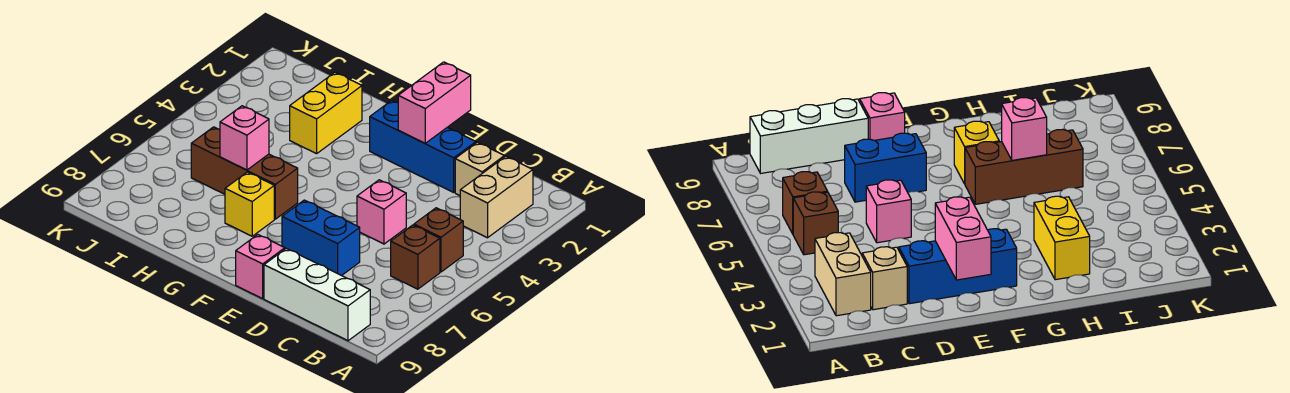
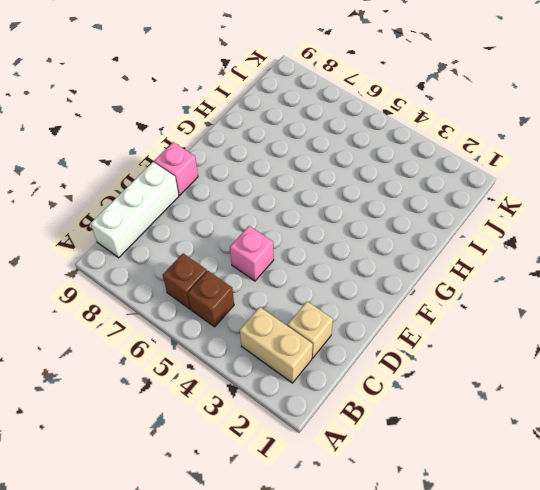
none -> blue brick D2:F2 level 1
none -> blue brick D7:E7 level 1
none -> brown brick G6:I6 level 1

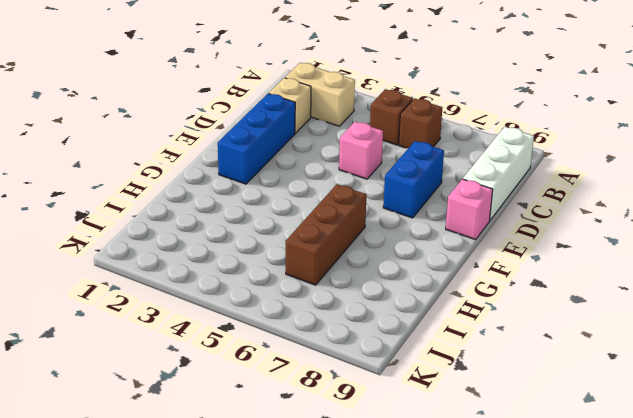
none -> yellow brick G7 level 1
none -> yellow brick H2:H3 level 1
none -> pink brick E1:E2 level 2

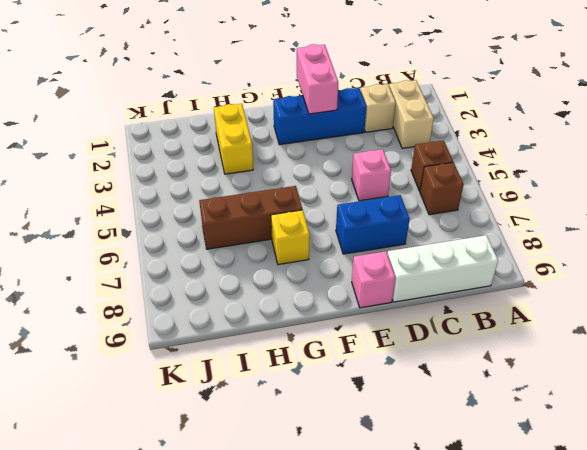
none -> pink brick H6 level 2

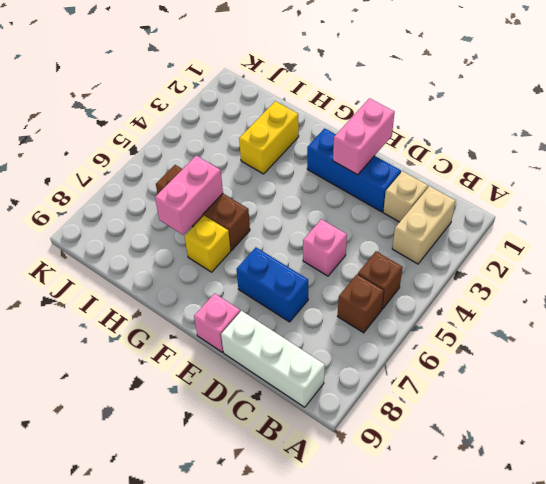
pink brick H6:H7 level 2 -> pink brick H6 level 2

